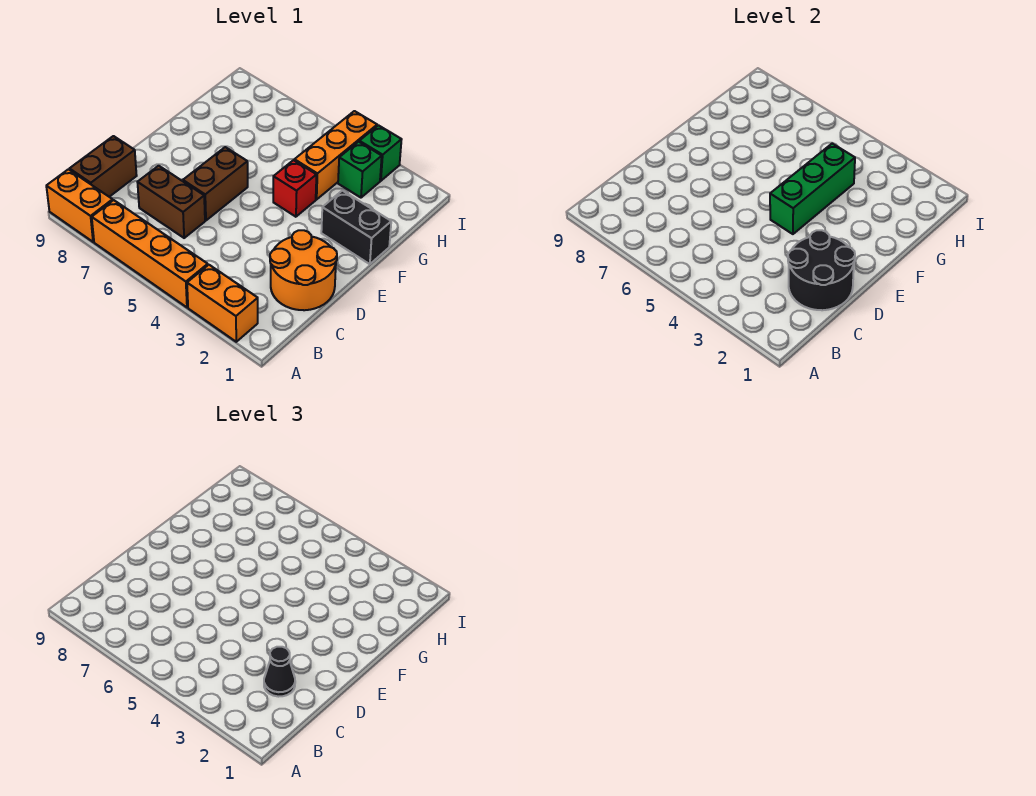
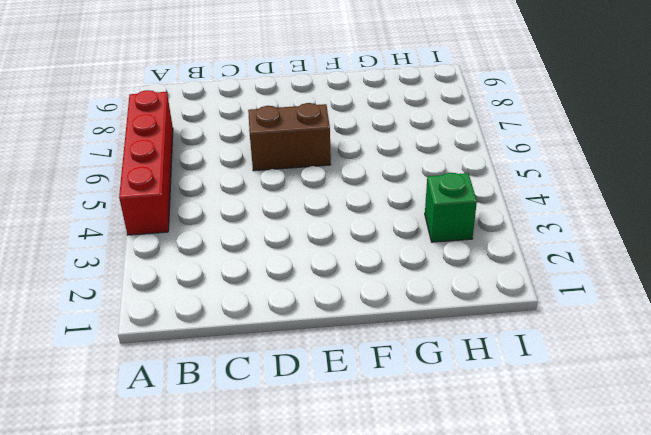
red brick A4:A7 level 1 -> orange brick A4:A7 level 1
none -> orange brick A2:A3 level 1
none -> orange brick A8:A9 level 1
none -> brown brick B9:C9 level 1

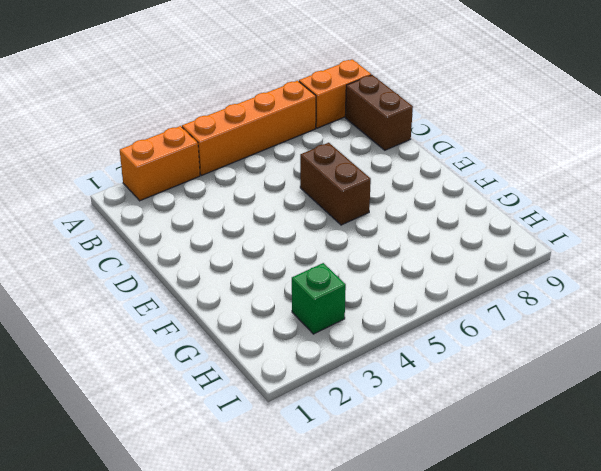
none -> orange round brick C1:D2 level 1
none -> brown brick C6:C7 level 1
none -> black brick F1:F2 level 1

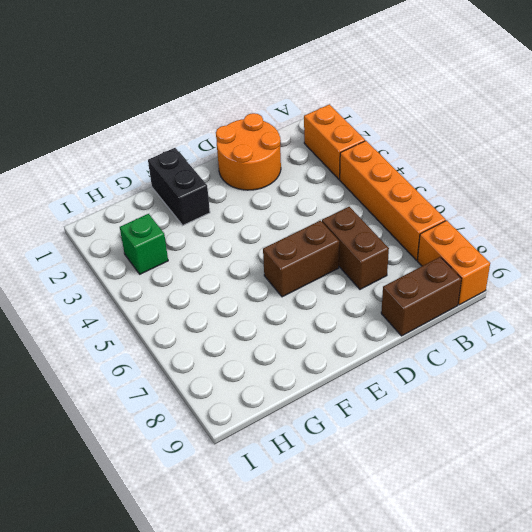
none -> red brick F4 level 1
none -> orange brick G4:I4 level 1
none -> green brick I3 level 1

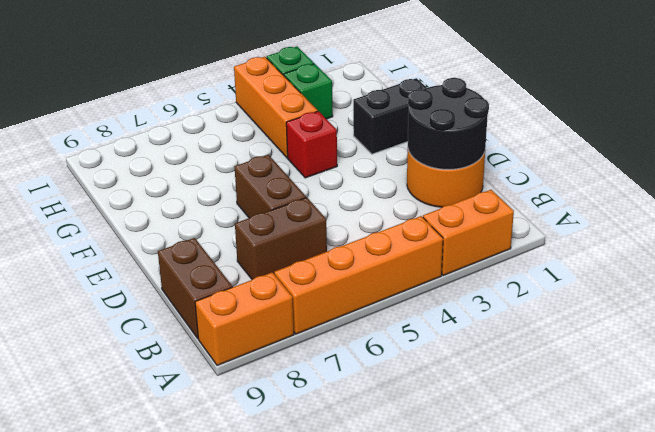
none -> green brick E4:G4 level 2
none -> black cone C2 level 3

